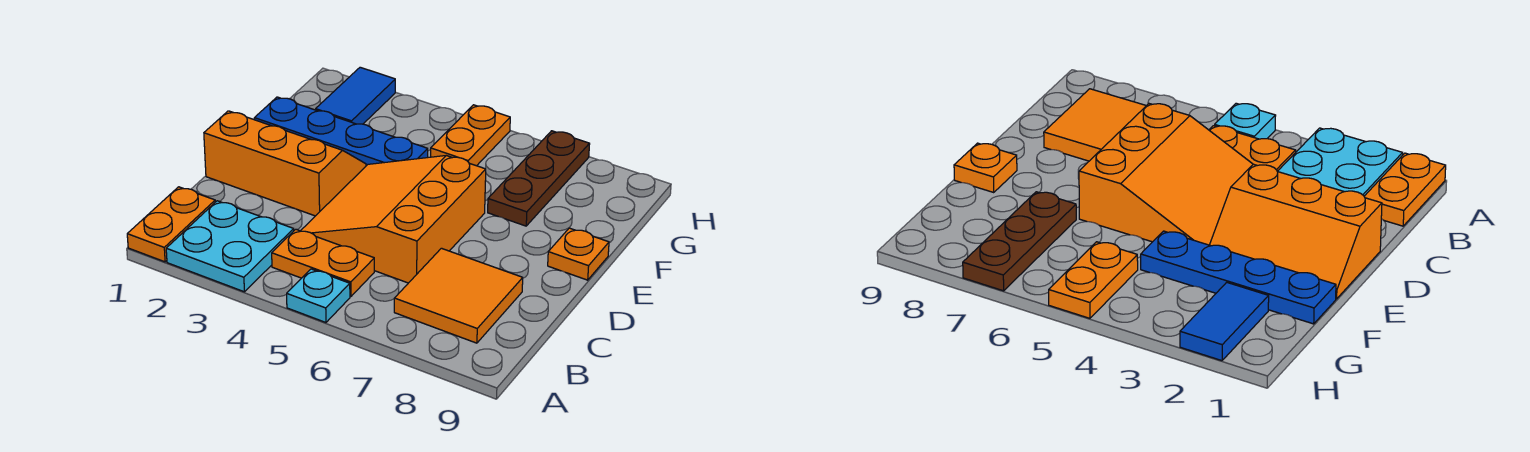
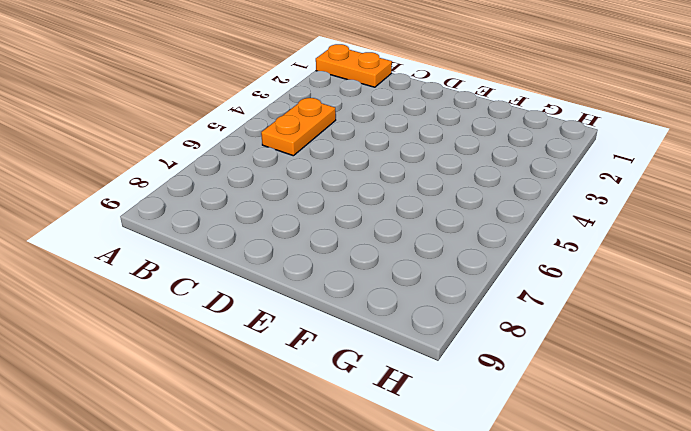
none -> cyan plate A2:B3 level 1
none -> cyan plate A5 level 1
none -> orange tile B7:C8 level 1

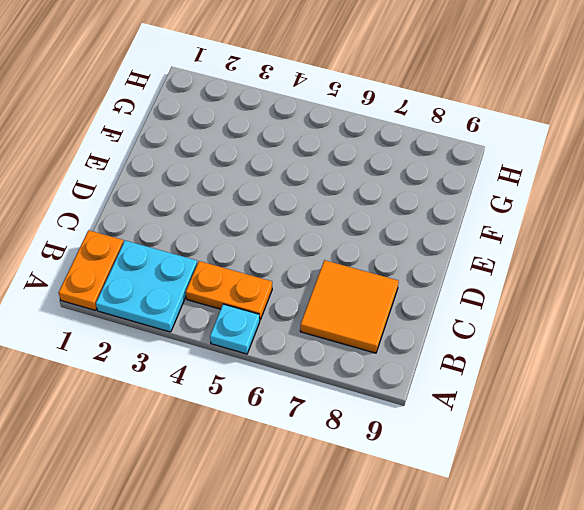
none -> orange slope C4:E6 level 1 top 6
none -> orange slope D1:E3 level 1 top D
none -> orange plate E9 level 1

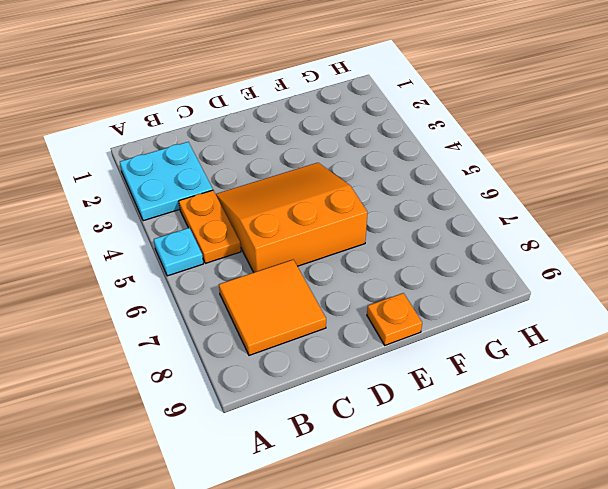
none -> orange plate A1:B1 level 1
none -> orange slope D1:E3 level 1 top D
none -> blue plate F1:F4 level 1

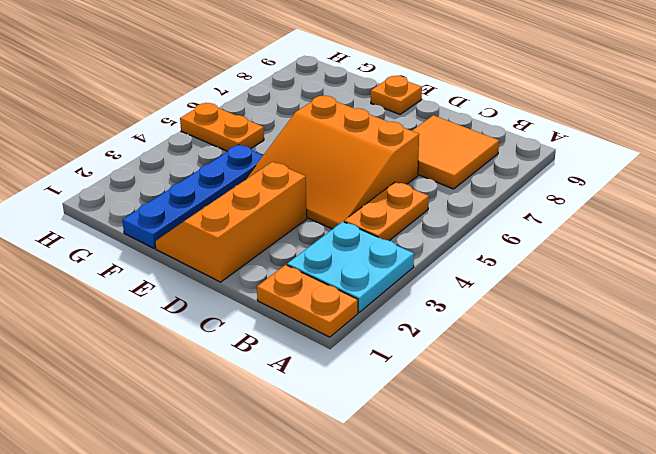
none -> cyan plate A5 level 1
none -> brown plate F7:H7 level 1
none -> blue tile G2:H2 level 1

